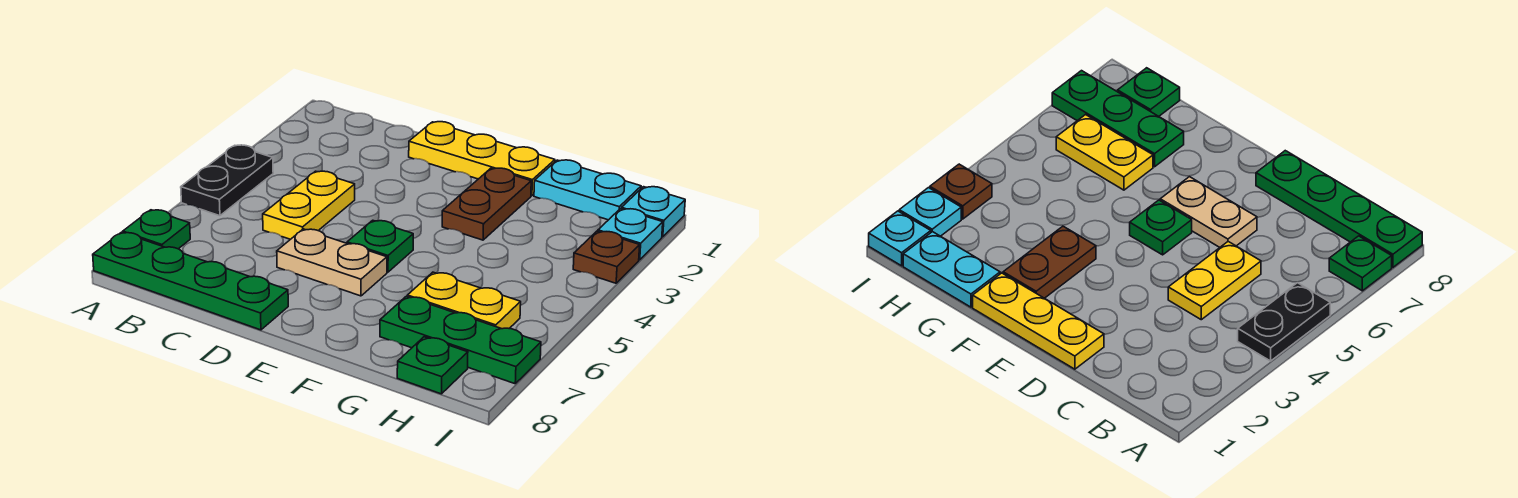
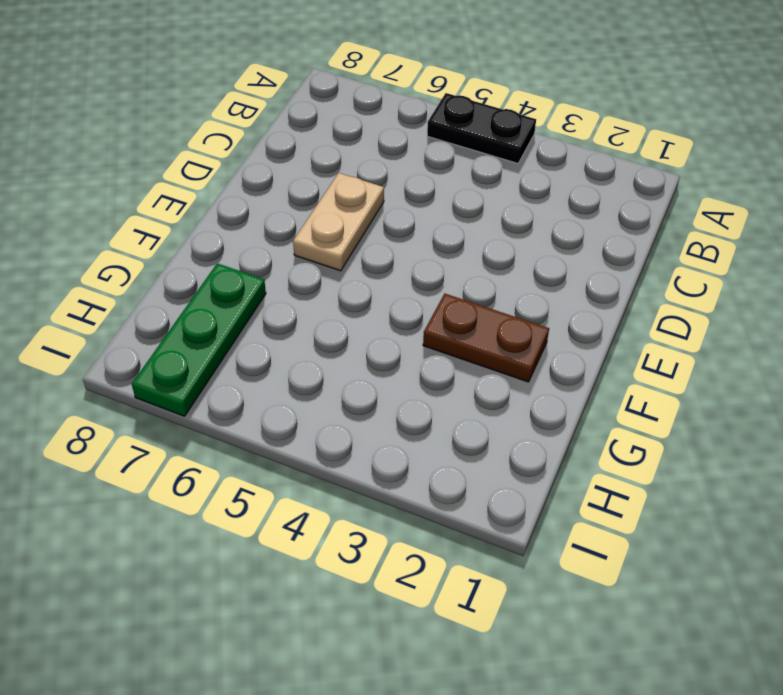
none -> green plate A7 level 1
none -> green plate A8:D8 level 1
none -> yellow plate C4:C5 level 1

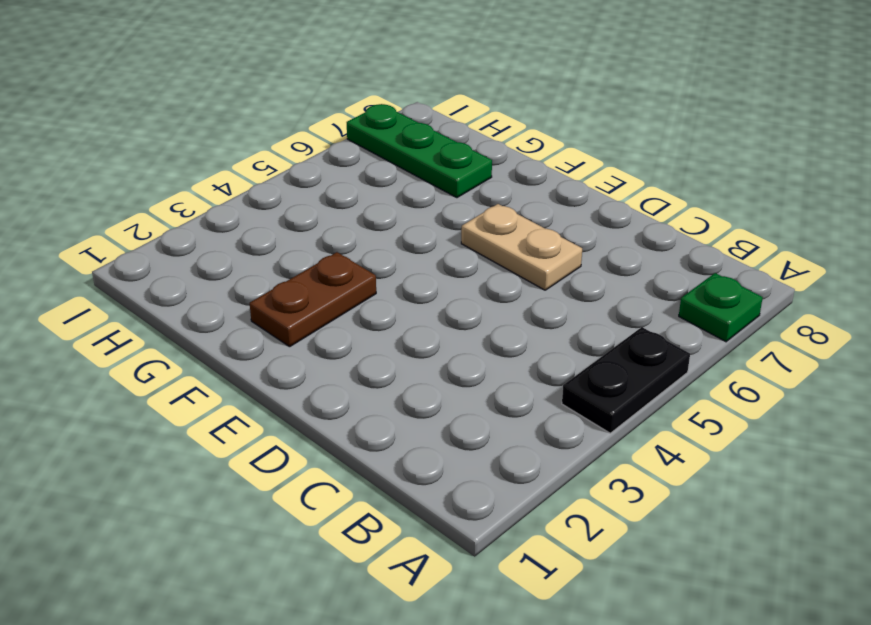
none -> green plate A8:D8 level 1
none -> yellow plate C4:C5 level 1
none -> yellow plate D1:F1 level 1

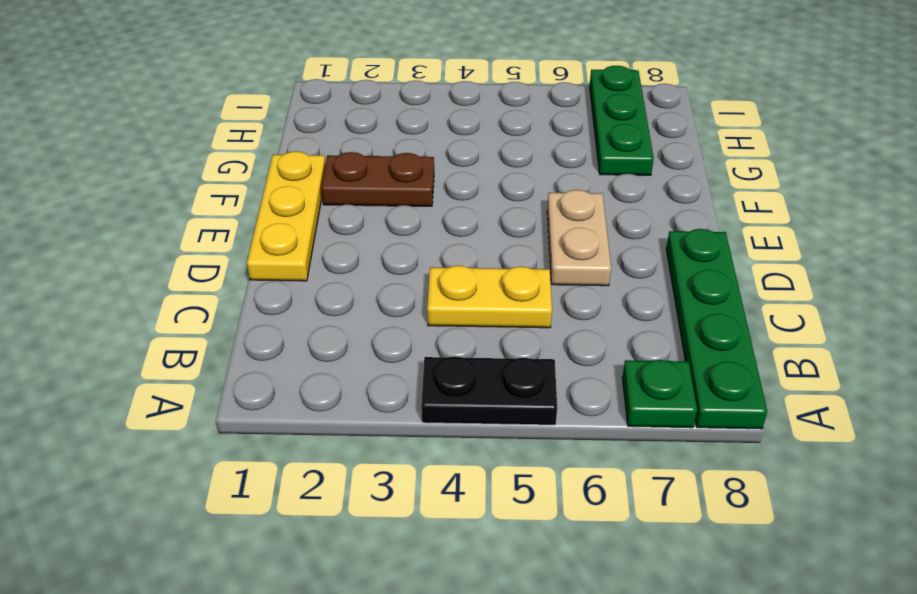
none -> green plate E5 level 1
none -> cyan plate G1:H1 level 1
none -> yellow plate G6:H6 level 1

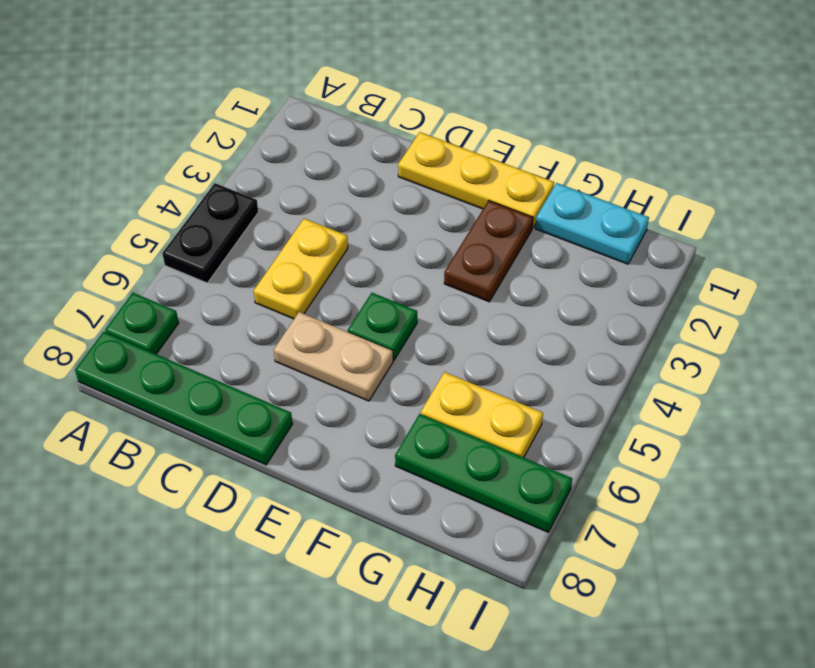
none -> green plate H8 level 1
none -> cyan plate I1 level 1
none -> cyan plate I2 level 1

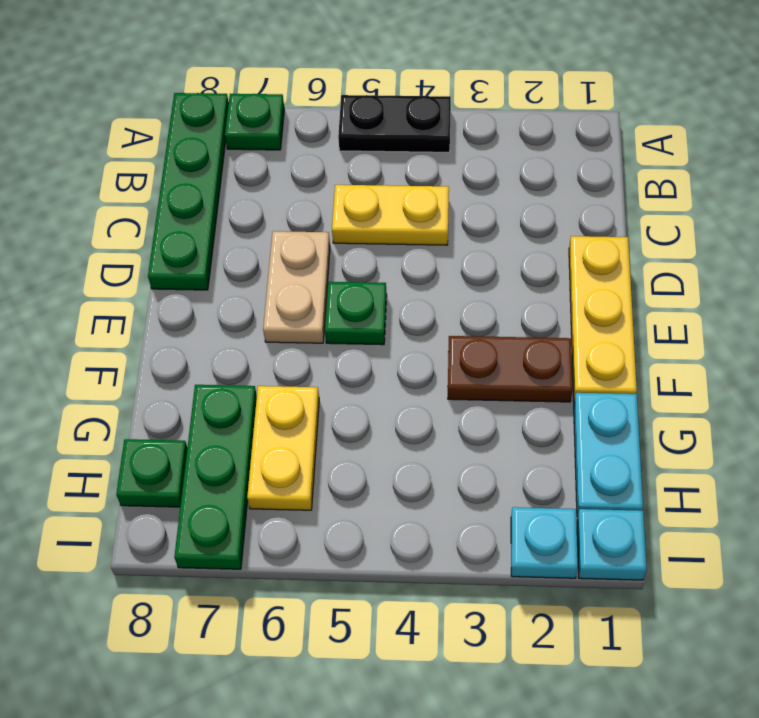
none -> brown plate I3 level 1

